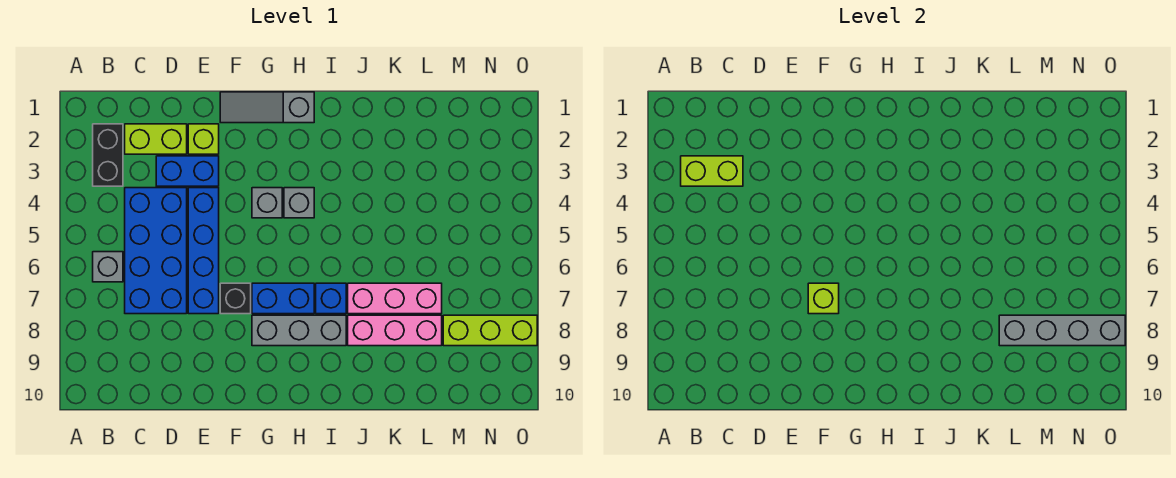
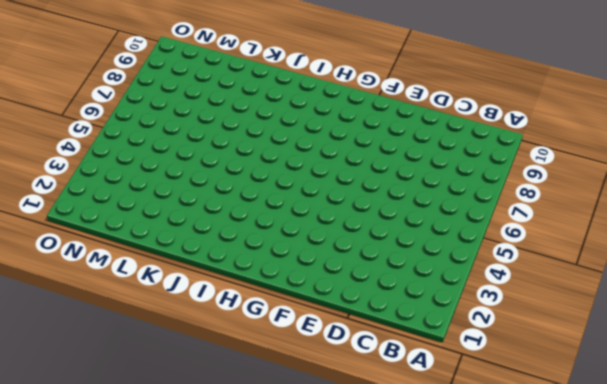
none -> black brick B2:B3 level 1
none -> grey brick B6 level 1
none -> lime brick C2:D2 level 1

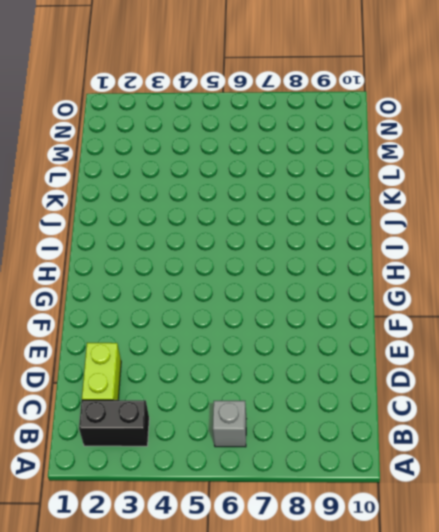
none -> blue brick C4:D7 level 1
none -> blue brick D3:E3 level 1
none -> lime brick E2 level 1

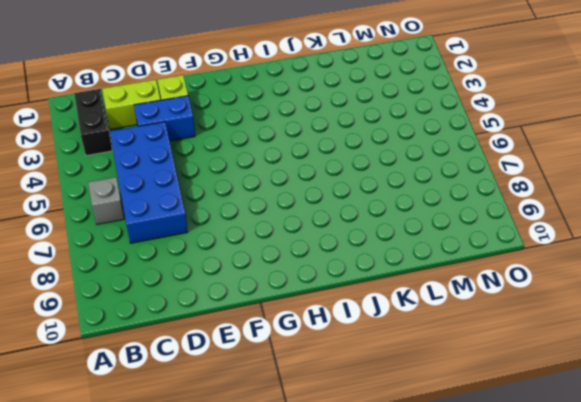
none -> blue brick E4:E7 level 1
none -> grey slope F1:H1 level 1 top H
none -> black brick F7 level 1

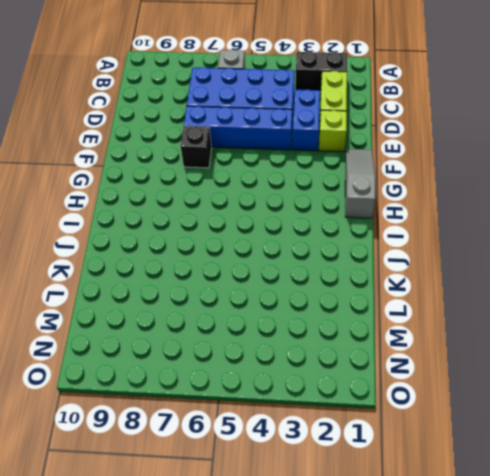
none -> grey brick G4 level 1
none -> blue brick G7:H7 level 1
none -> grey brick G8:I8 level 1

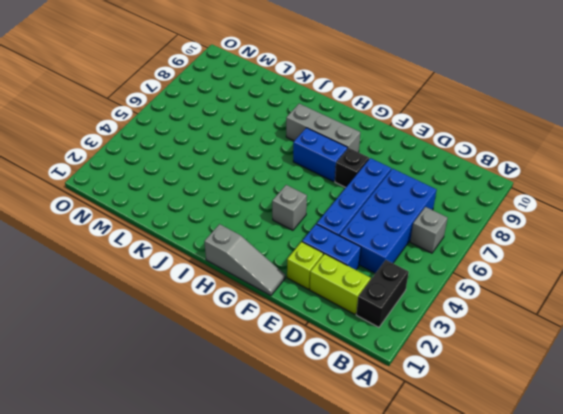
none -> grey brick H4 level 1
none -> blue brick I7 level 1
none -> pink brick J7:L7 level 1

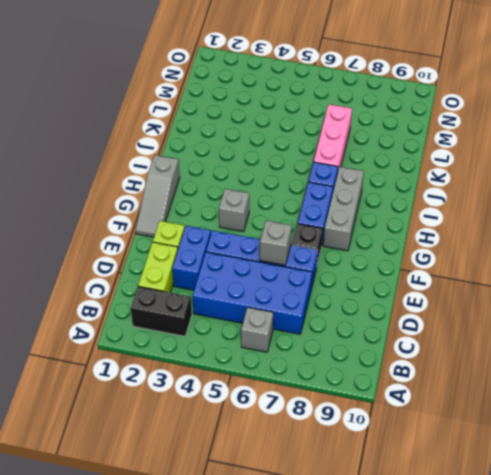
grey brick E6 level 2 -> grey brick H4 level 1
none -> pink brick J8:L8 level 1
none -> lime brick M8:O8 level 1
none -> lime brick B3:C3 level 2

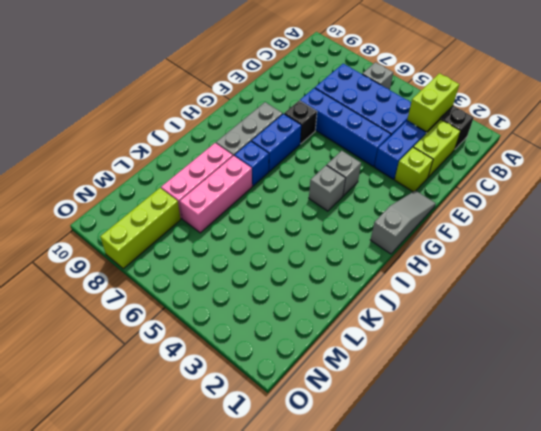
none -> lime brick F7 level 2
none -> grey brick L8:O8 level 2

